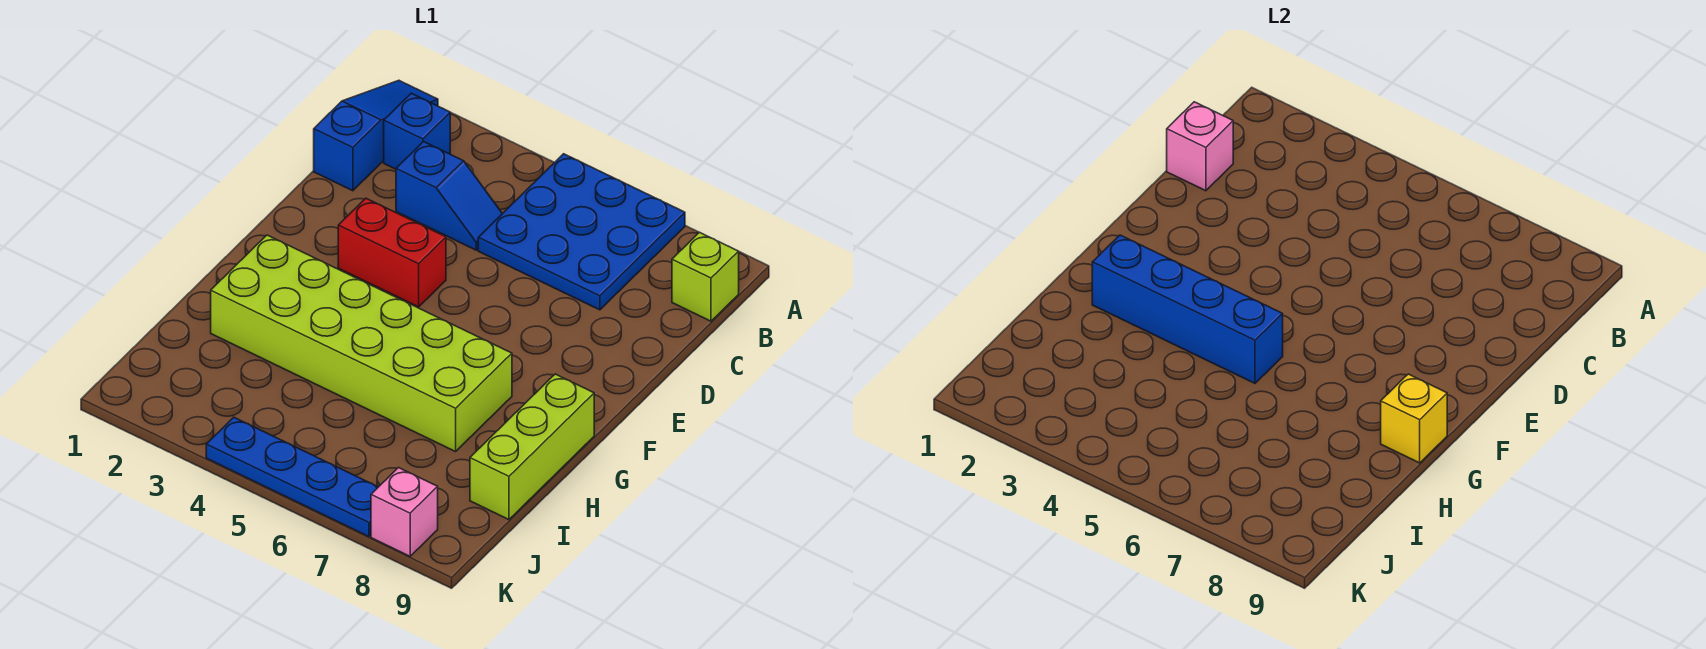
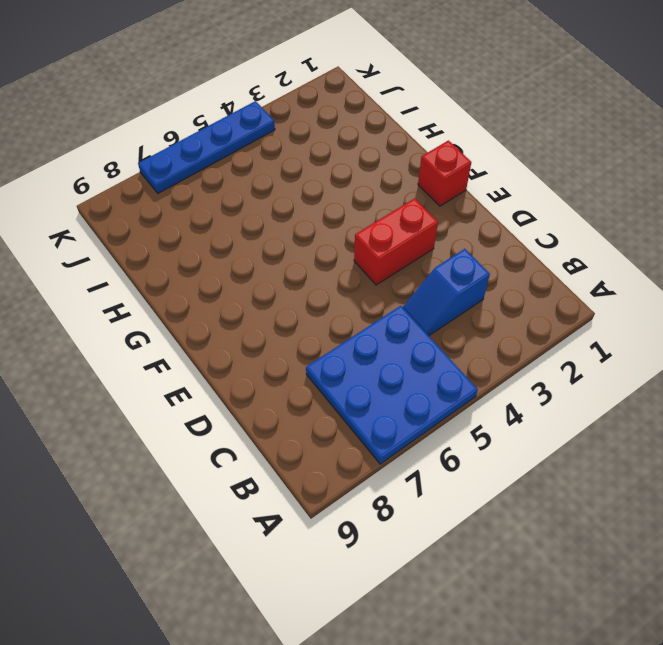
red brick F1 level 1 -> none
none -> blue slope A1:C1 level 1 top C
none -> blue brick B2 level 1
none -> lime brick B9 level 1

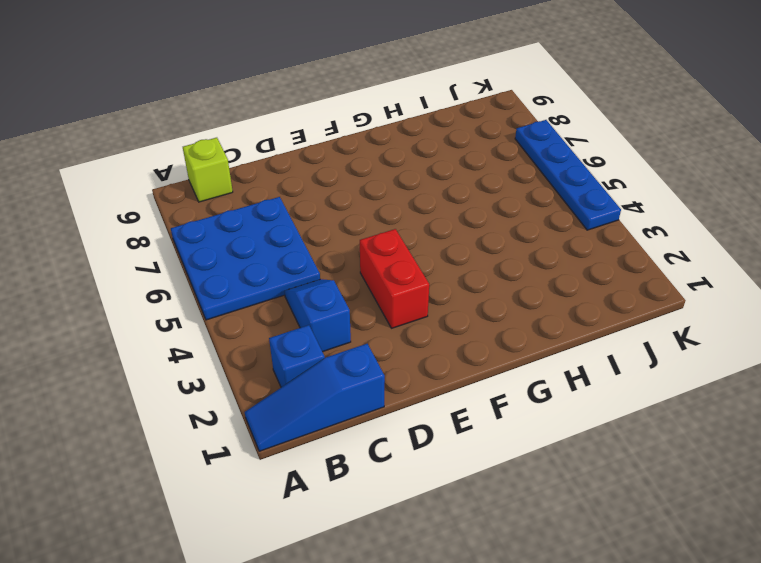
none -> lime brick G2:H7 level 1
none -> lime brick G9:I9 level 1
none -> pink brick K8 level 1

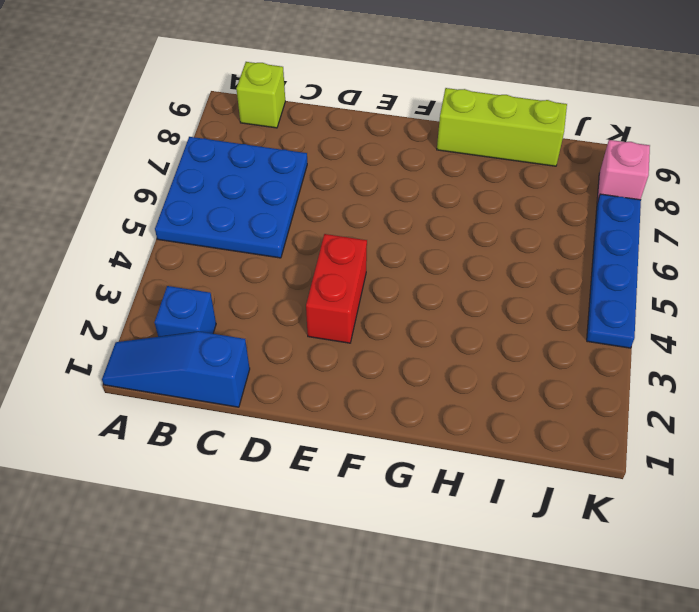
none -> blue slope C3:C4 level 1 top 3
none -> lime brick G2:H7 level 1
none -> pink brick C1 level 2

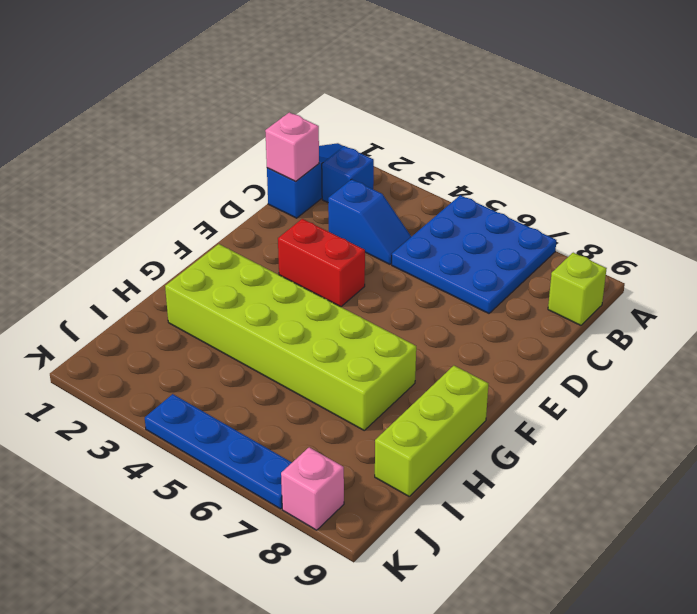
none -> blue brick G2:G5 level 2
none -> yellow brick G9 level 2

